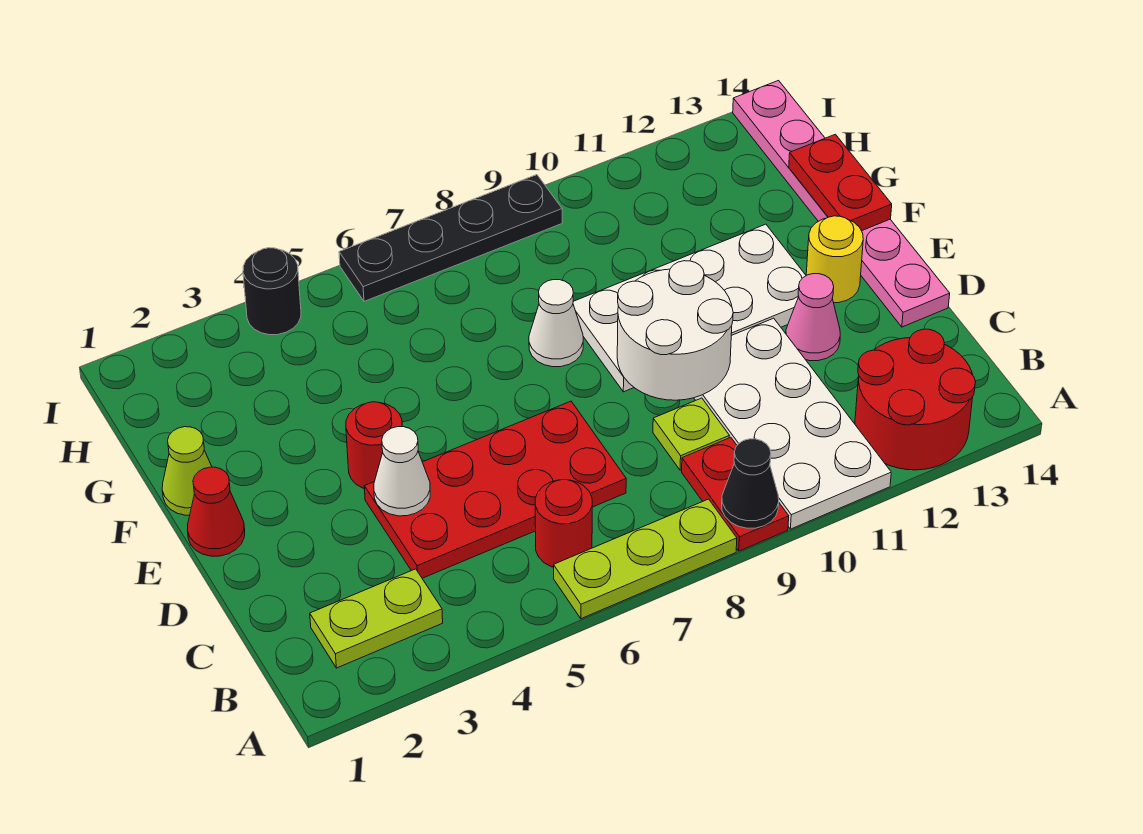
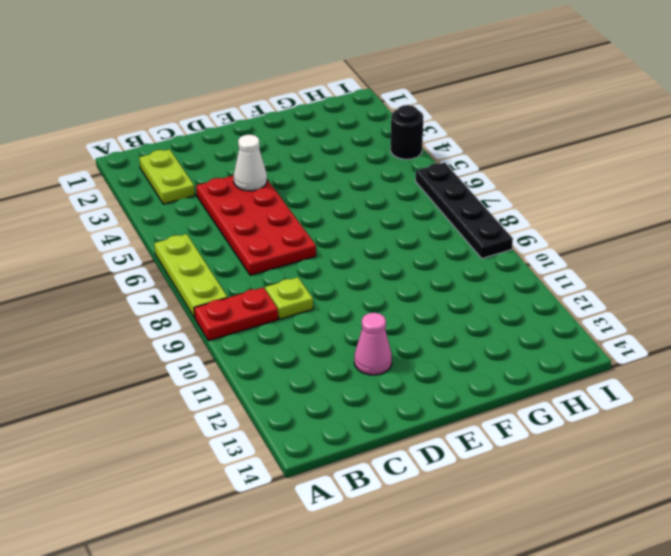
none -> white plate A10:D11 level 1
none -> red round brick A12:B13 level 1
none -> red round brick B6 level 1

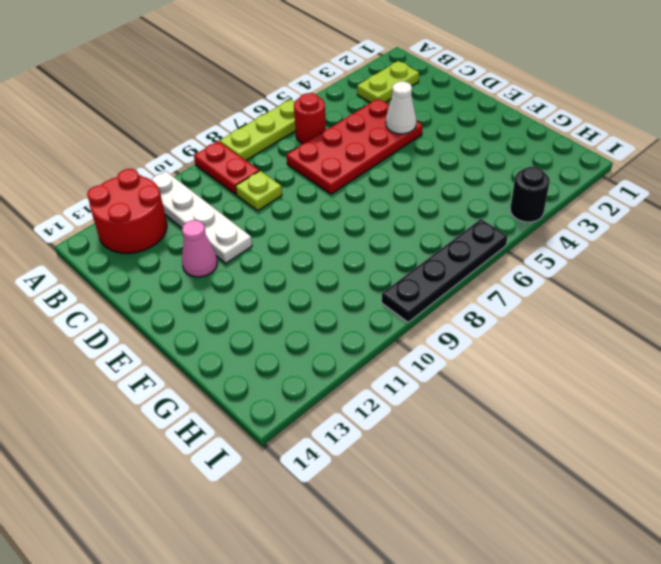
white plate A11:D11 level 1 -> white plate A10:D11 level 1
none -> pink plate D14:I14 level 1
none -> red cone E1 level 1
none -> red round brick E4 level 1

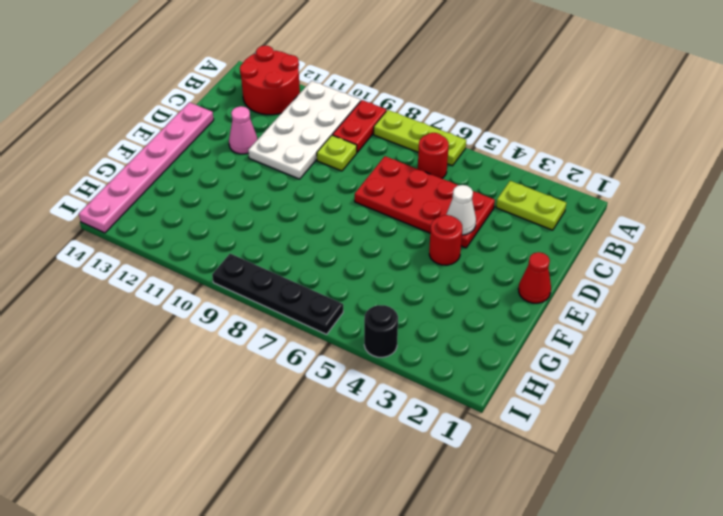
none -> white plate E9:F12 level 1
none -> yellow round brick E13 level 1
none -> lime cone F1 level 1

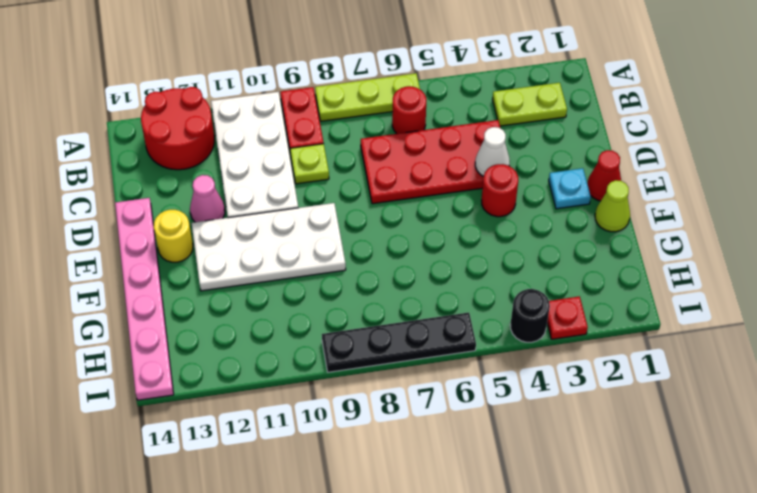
cyan plate E2 level 1 -> none
red plate I3 level 1 -> none
none -> white cone F8 level 1
none -> black cone A9 level 2
none -> white round brick D9:E10 level 2

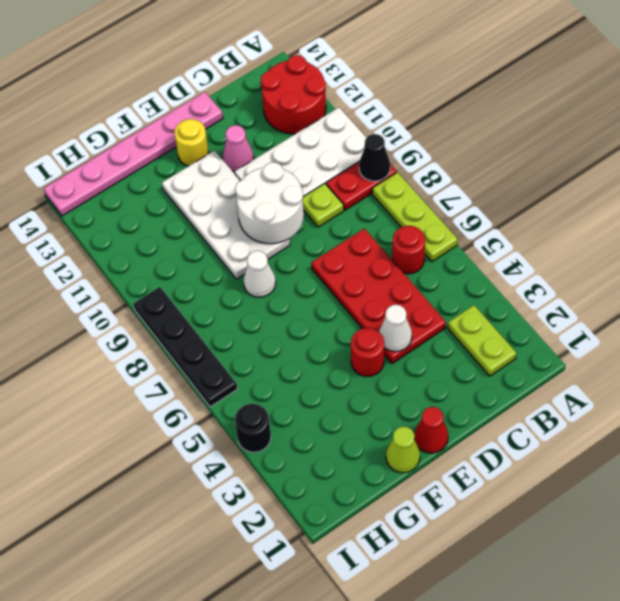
none -> red plate F14:G14 level 2

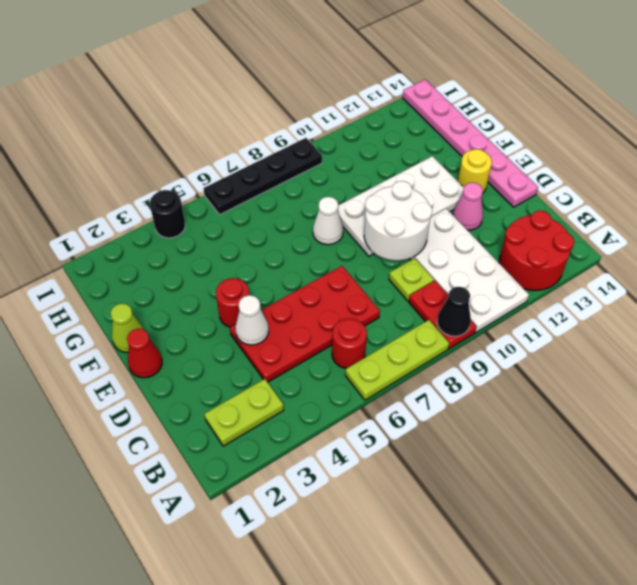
none -> red plate F14:G14 level 2

